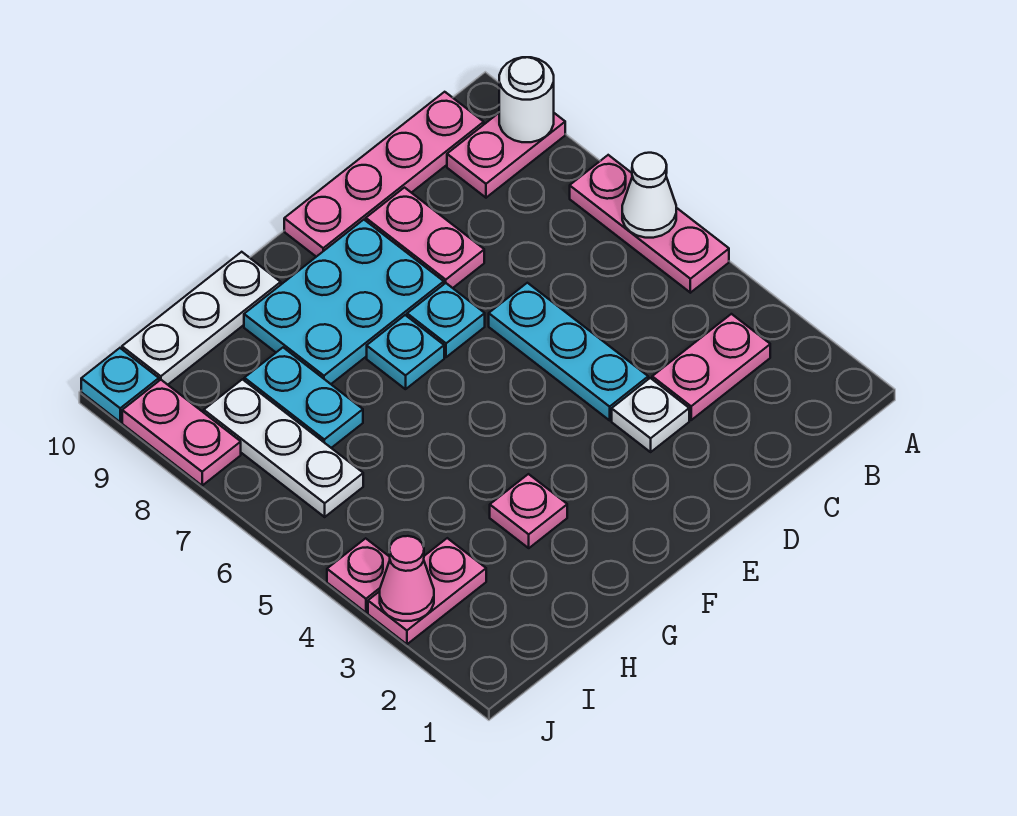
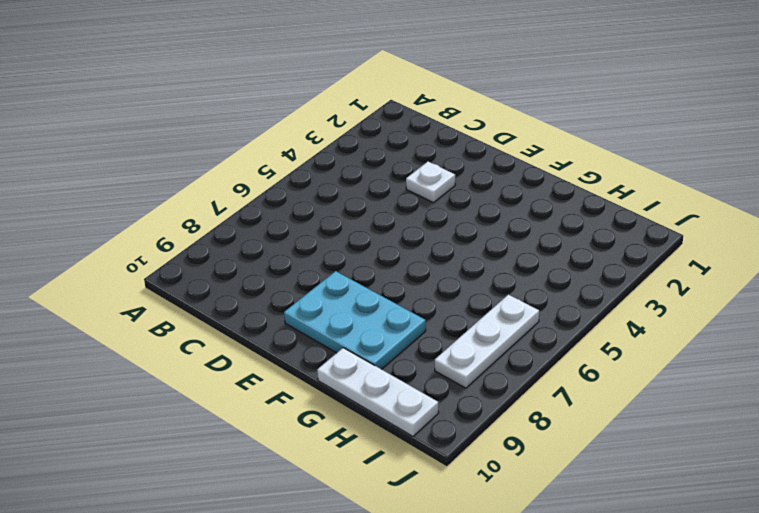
none -> pink plate A5:A7 level 1
none -> pink plate A9:B9 level 1
none -> pink plate B3:C3 level 1

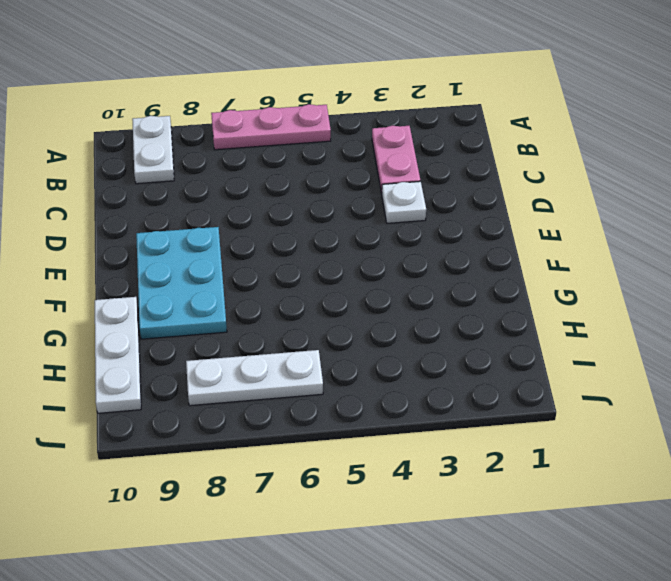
white plate A9:B9 level 1 -> pink plate A9:B9 level 1
none -> pink plate B10:E10 level 1
none -> cyan plate D4:D6 level 1
none -> pink plate D8:D9 level 1

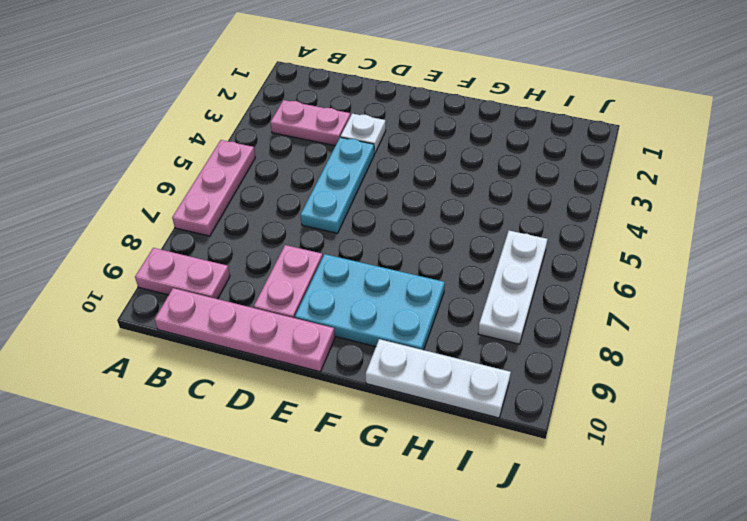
none -> cyan plate E7 level 1
none -> cyan plate F7 level 1
none -> pink plate G3 level 1

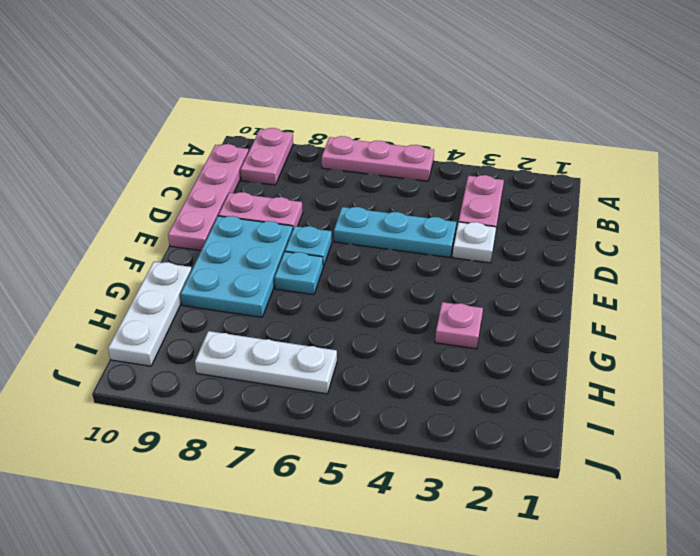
none -> cyan plate H7:H8 level 1
none -> pink plate I3:J3 level 1
none -> pink plate J4 level 1

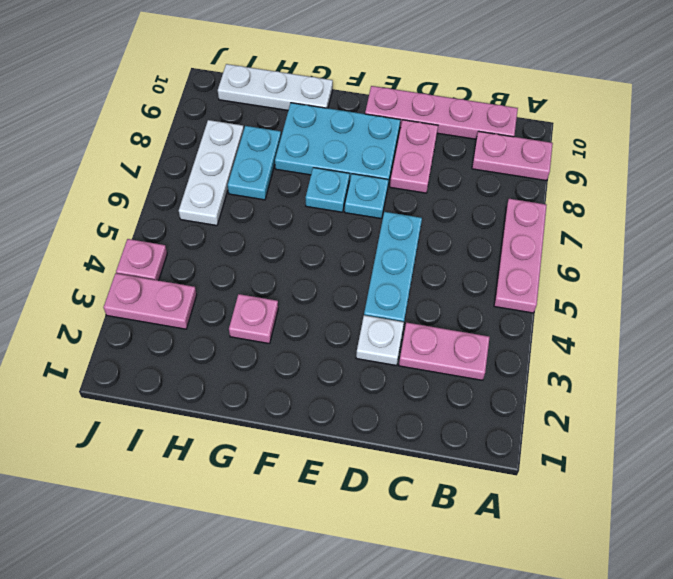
none -> pink plate J8:J9 level 1
none -> cyan plate J10 level 1
none -> white cone A6 level 2

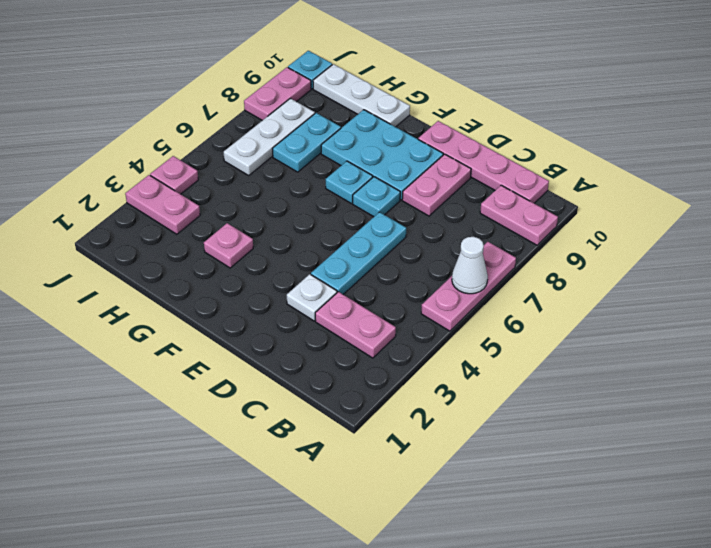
none -> white round brick A9 level 2
none -> pink cone J3 level 2

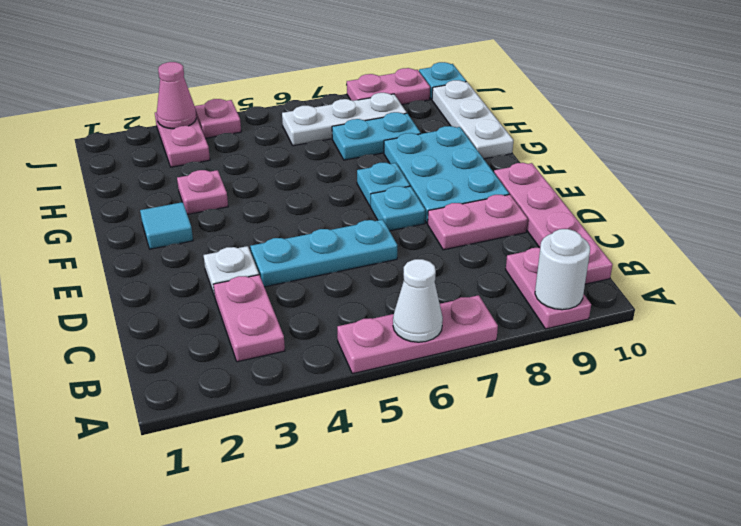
cyan tile F2 level 1 -> none

